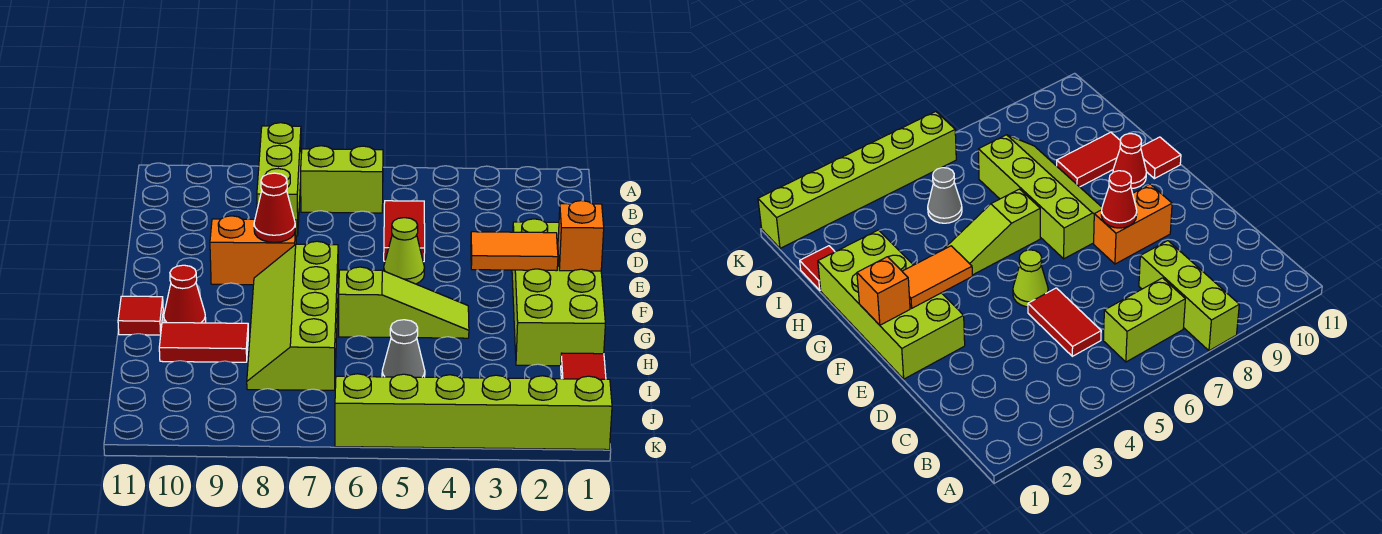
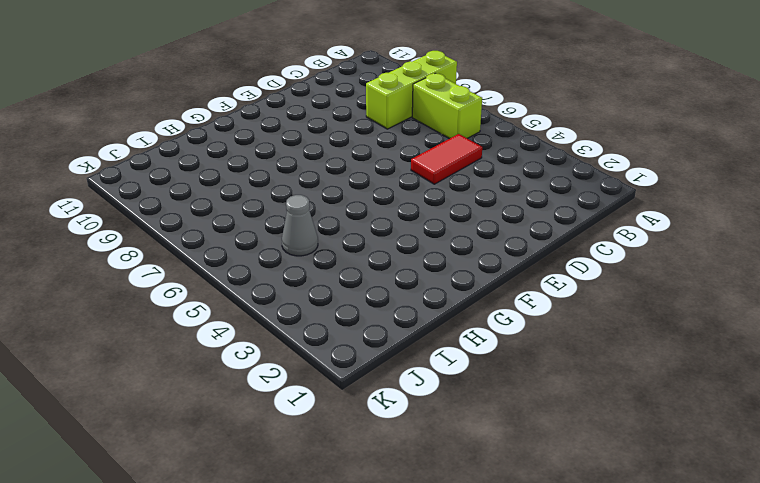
none -> lime brick E1:H2 level 1
none -> lime cone E5 level 1
none -> orange brick E8:E9 level 1

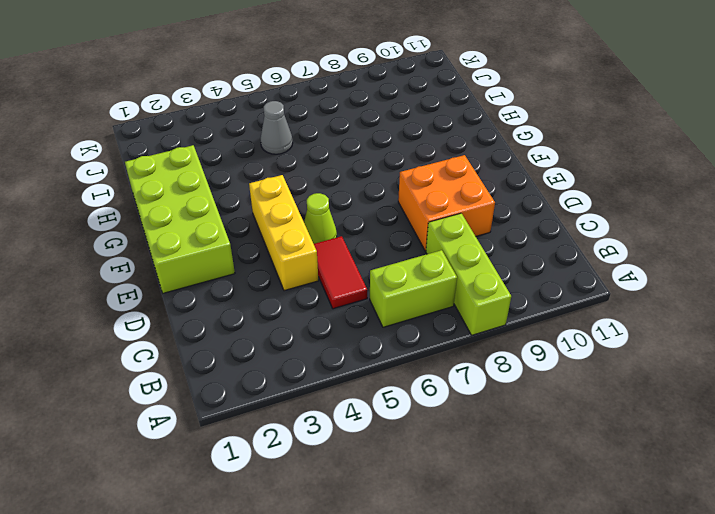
yellow brick D4:F4 level 1 -> none
orange brick D8:E9 level 1 -> orange brick E8:E9 level 1
none -> lime slope F7:I8 level 1 top 7
none -> lime slope G4:G6 level 1 top 6
none -> red cone G10 level 1

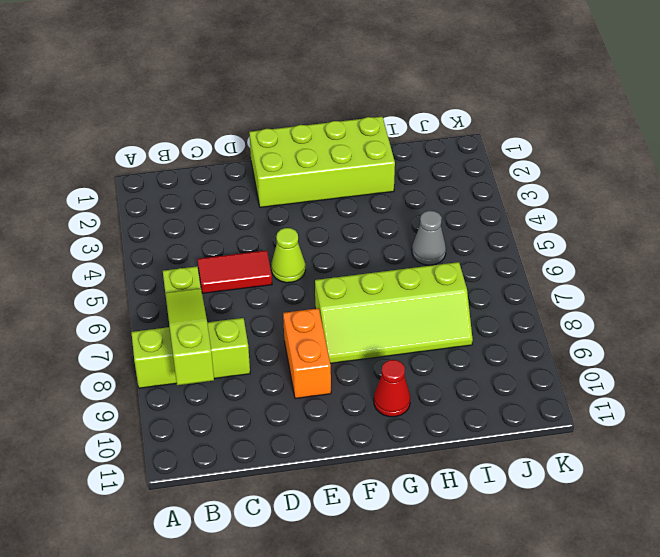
lime slope B7:B9 level 2 top 9 -> lime slope G4:G6 level 1 top 6
none -> red tile G11 level 1
none -> red tile H9:H10 level 1
none -> red tile I1 level 1

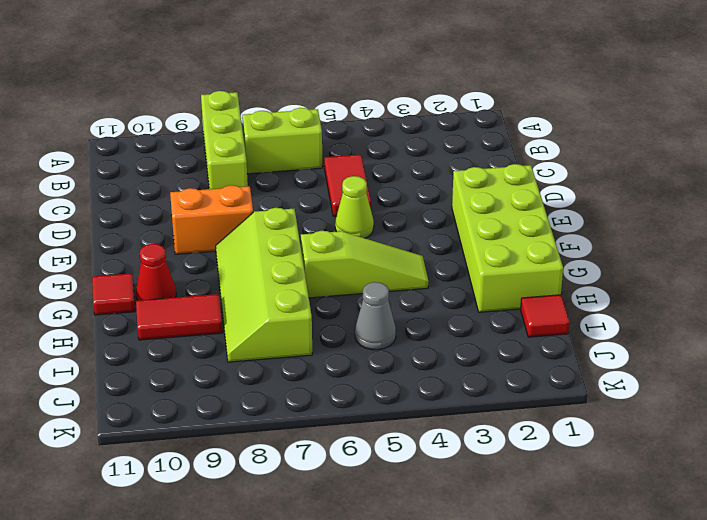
none -> lime brick K1:K6 level 1
none -> red cone E8 level 2
none -> orange brick F1 level 2

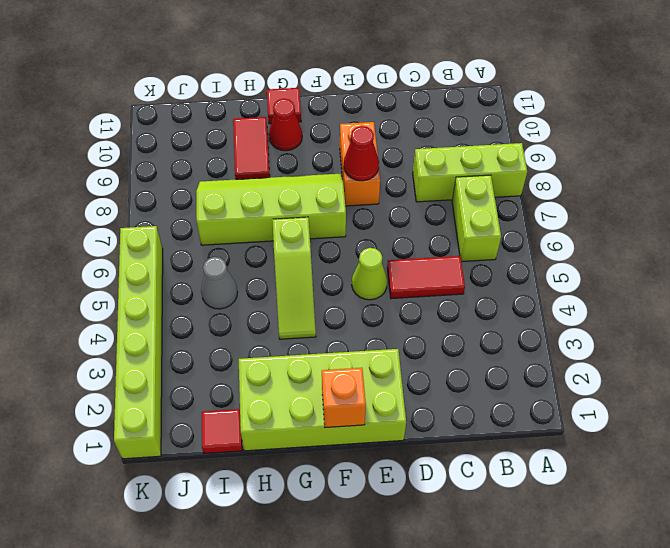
none -> orange tile F2:F3 level 2

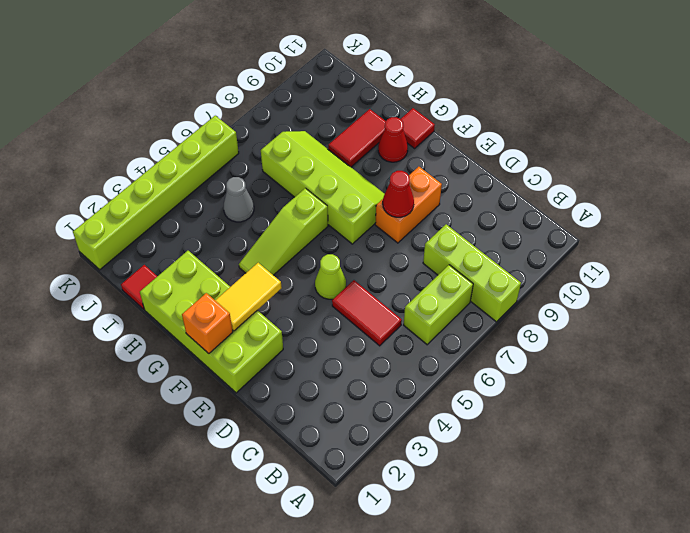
yellow tile F2:F3 level 2 -> orange tile F2:F3 level 2

